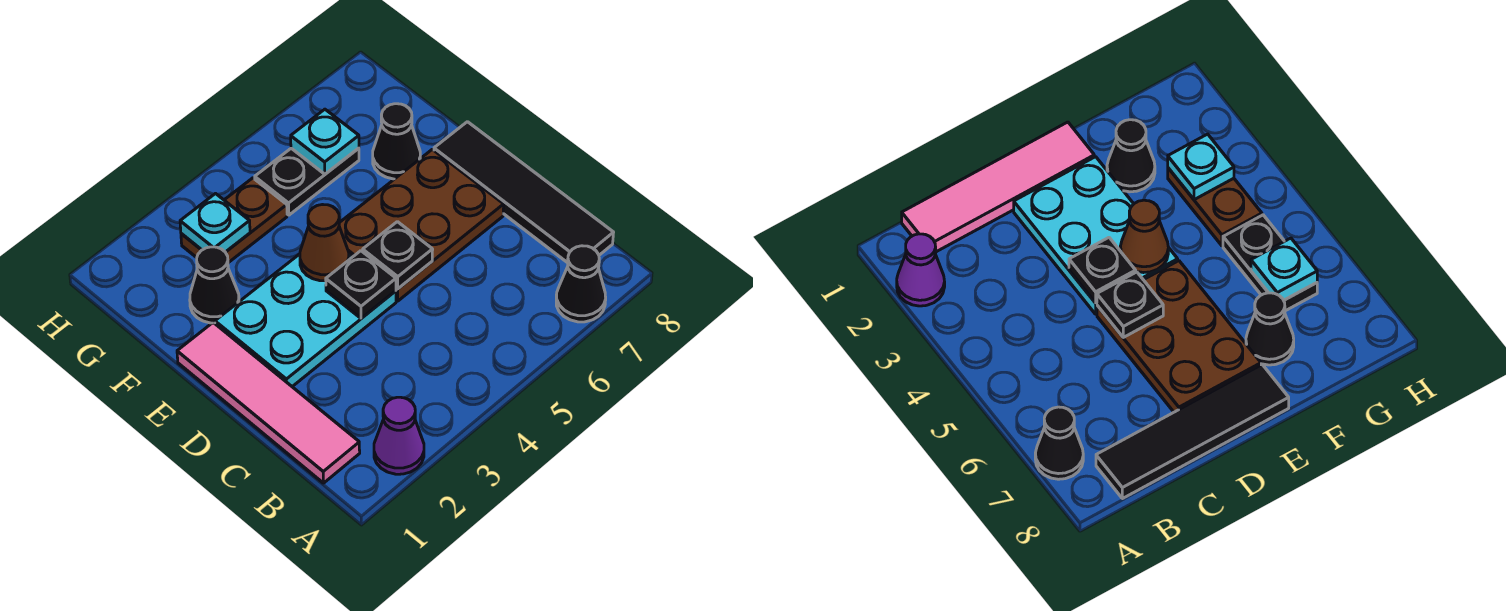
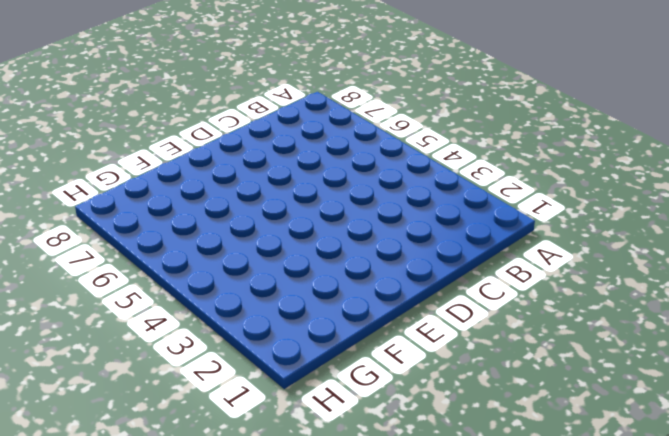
none -> purple cone A2 level 1
none -> black cone A7 level 1
none -> pink tile B1:E1 level 1

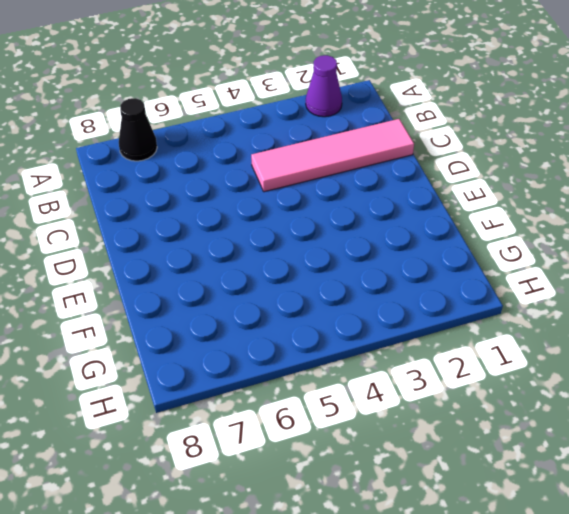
pink tile C1:C4 level 1 -> pink tile B1:E1 level 1
none -> black tile B8:E8 level 1
none -> cyan plate D2:E4 level 1
none -> brown plate D5:E7 level 1

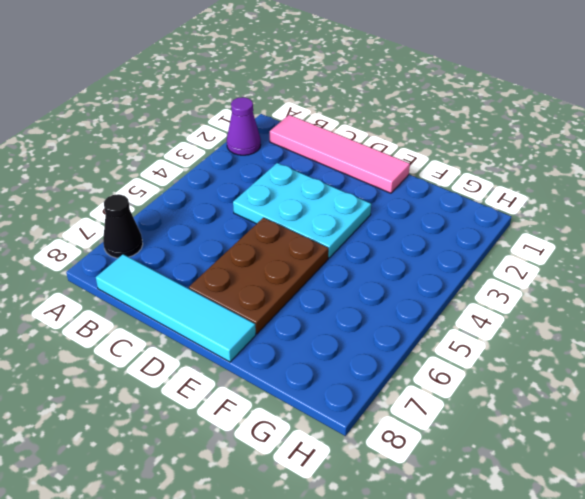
cyan tile B8:E8 level 1 -> black tile B8:E8 level 1
cyan plate C3:E4 level 1 -> cyan plate D2:E4 level 1
none -> black cone F2 level 1
none -> black cone F7 level 1
none -> brown plate G3:G4 level 1

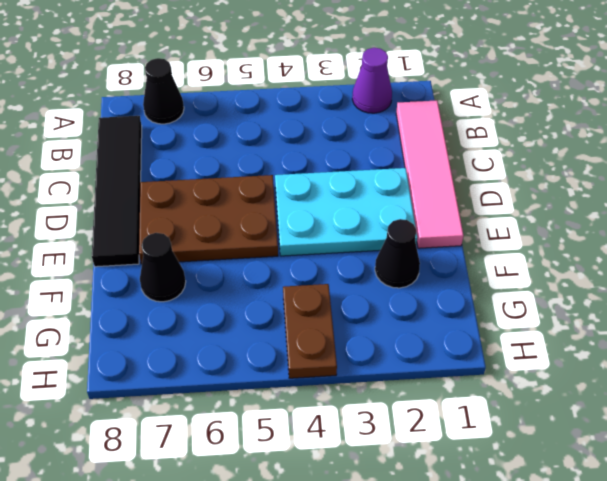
brown plate G4:H4 level 1 -> brown plate G3:G4 level 1
none -> black plate G5:G6 level 1
none -> black plate D4 level 2
none -> black plate D5 level 2

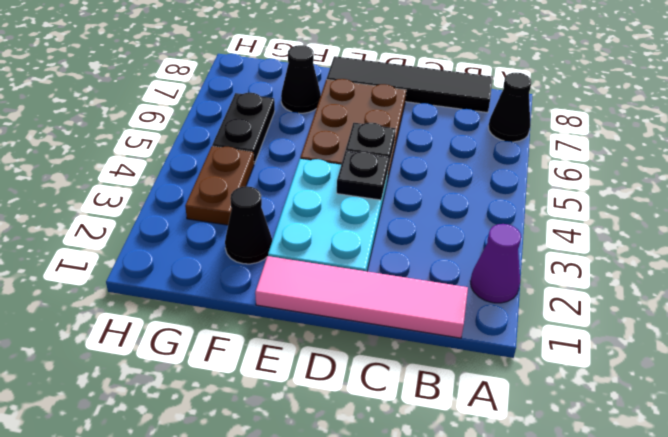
none -> brown cone E4 level 2
none -> cyan plate G3 level 2
none -> cyan plate G6 level 2

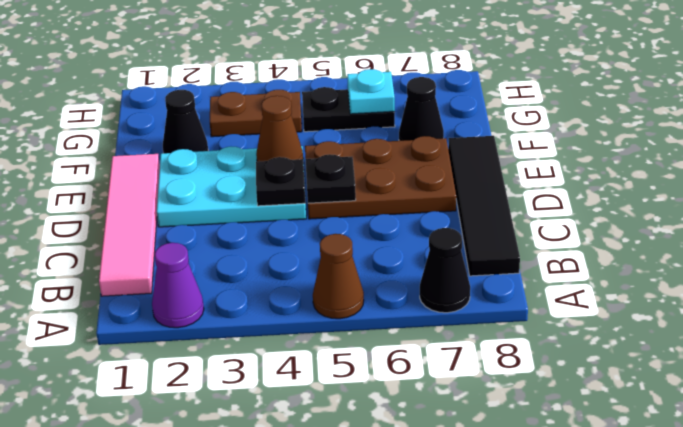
brown cone A5 level 1 -> none
none -> cyan plate G3 level 2

